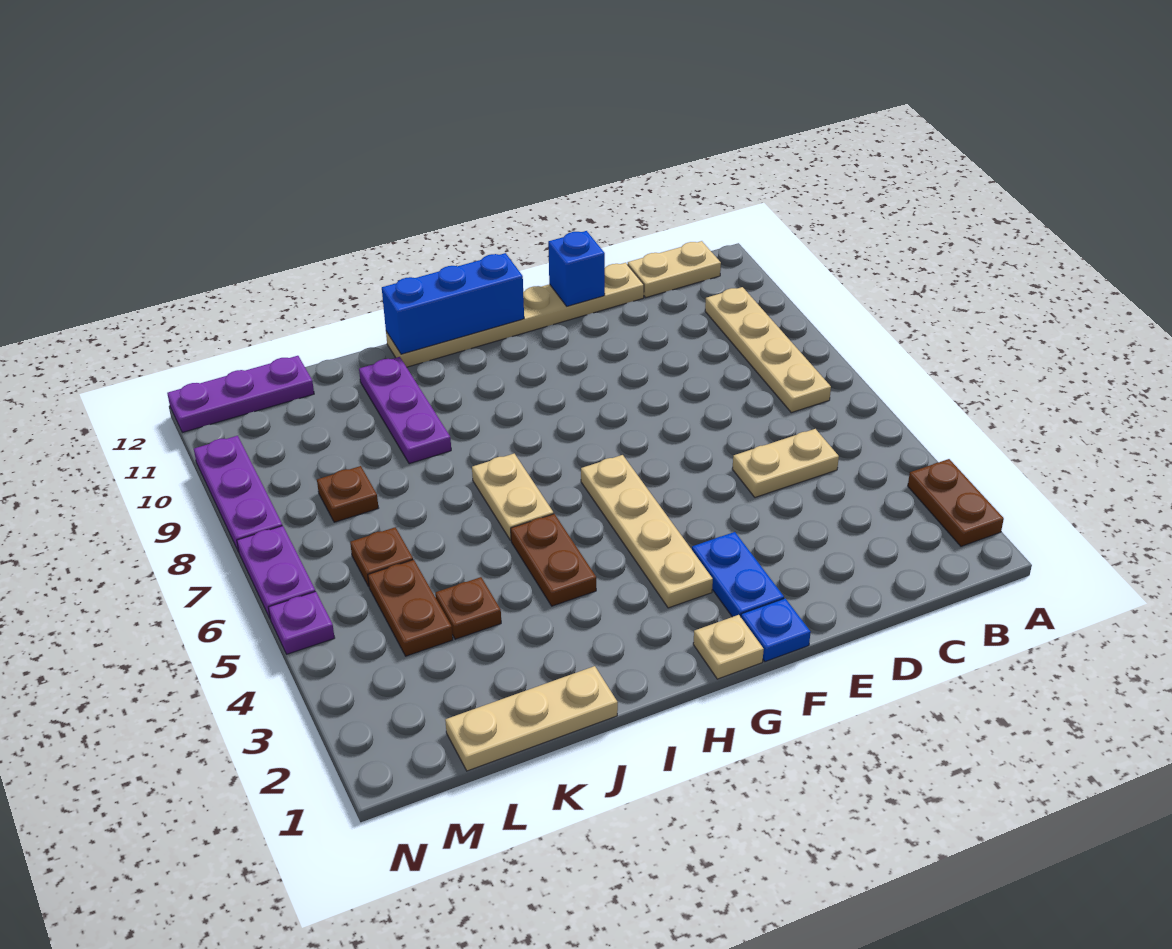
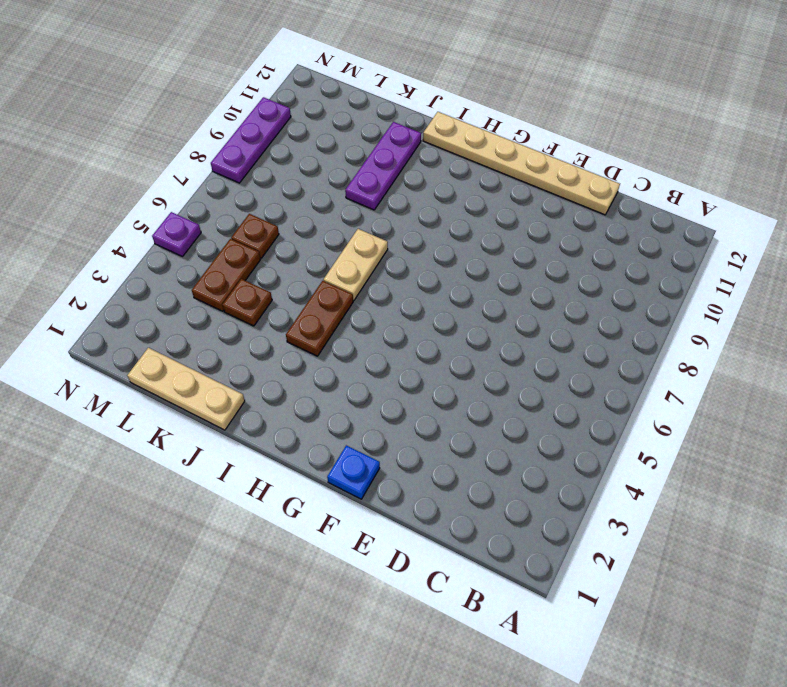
none -> brown plate A2:A3 level 1
none -> tan plate B7:B10 level 1
none -> tan plate B12:C12 level 1

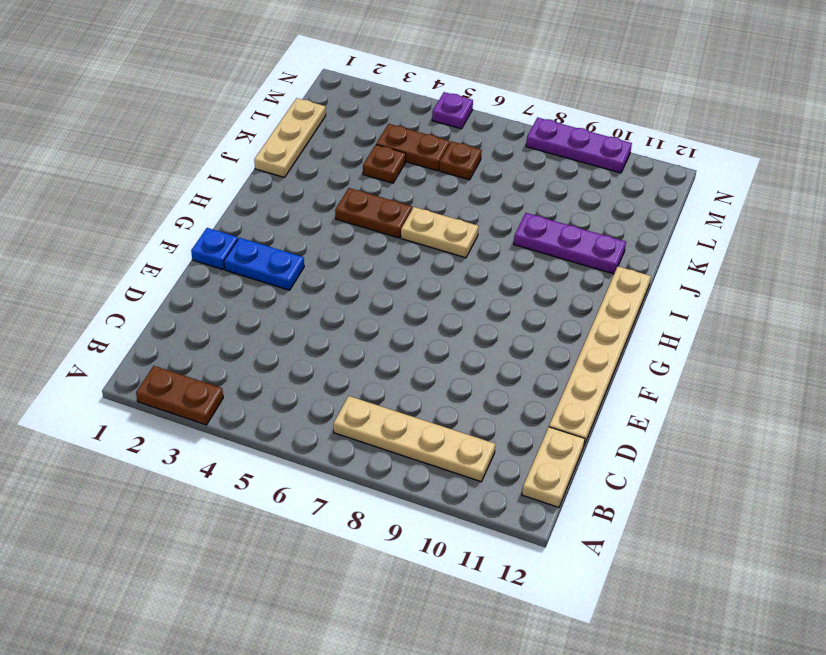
none -> tan plate C5:D5 level 1
none -> tan plate G1 level 1
none -> tan plate G3:G6 level 1

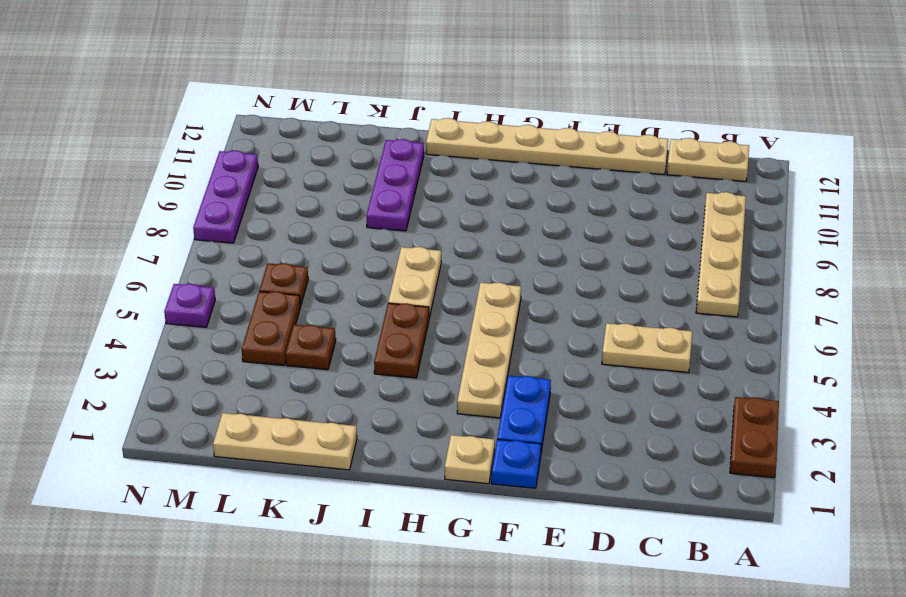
none -> brown plate L8 level 1
none -> purple plate L12:N12 level 1
none -> purple plate N6:N7 level 1

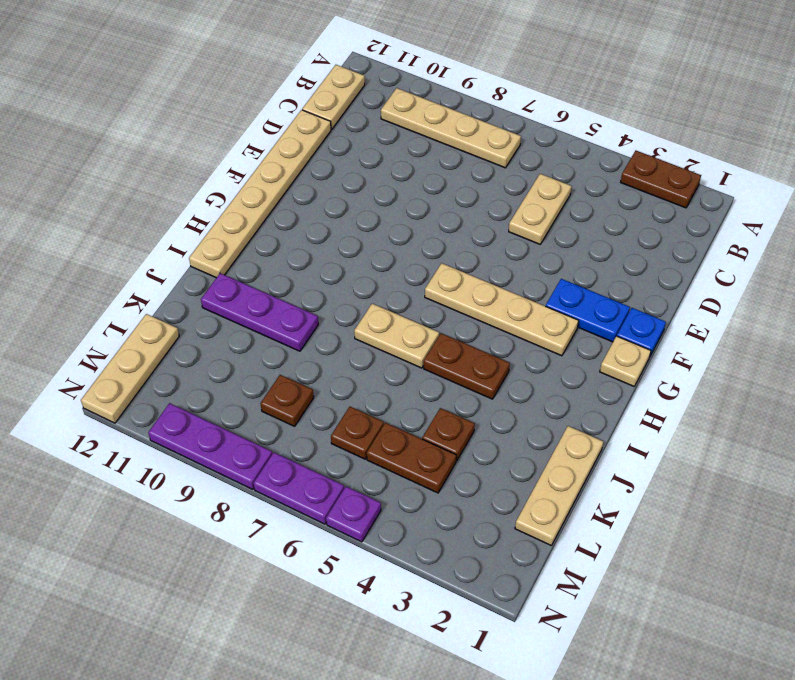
tan plate L12:N12 level 1 -> purple plate L12:N12 level 1
none -> blue brick E12 level 2
none -> blue brick G12:I12 level 2

